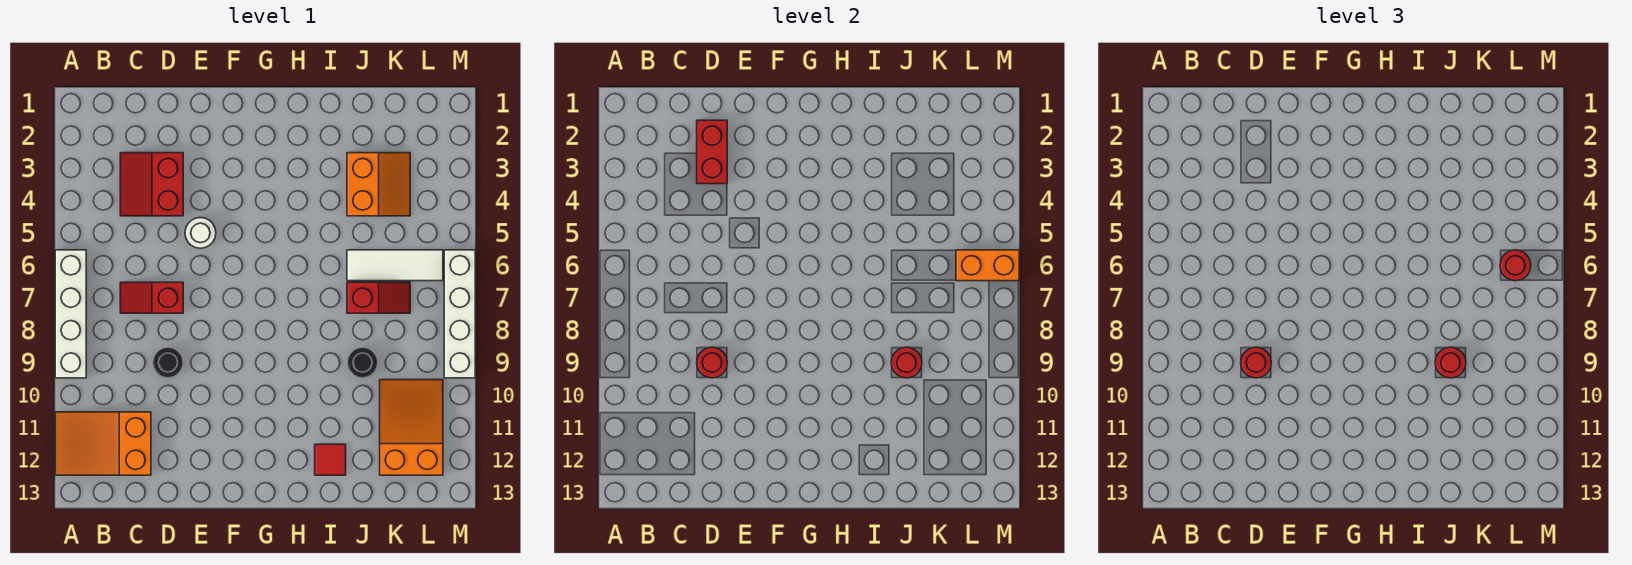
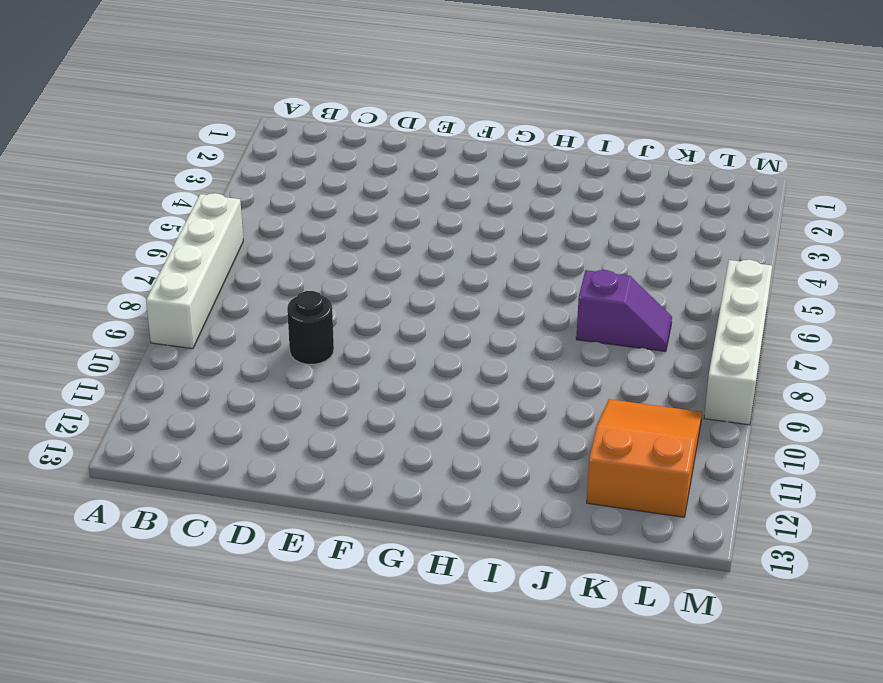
purple slope J7:K7 level 1 top J -> red slope J7:K7 level 1 top J
none -> orange slope A11:C12 level 1 top C
none -> red slope C3:D4 level 1 top D
none -> red slope C7:D7 level 1 top D

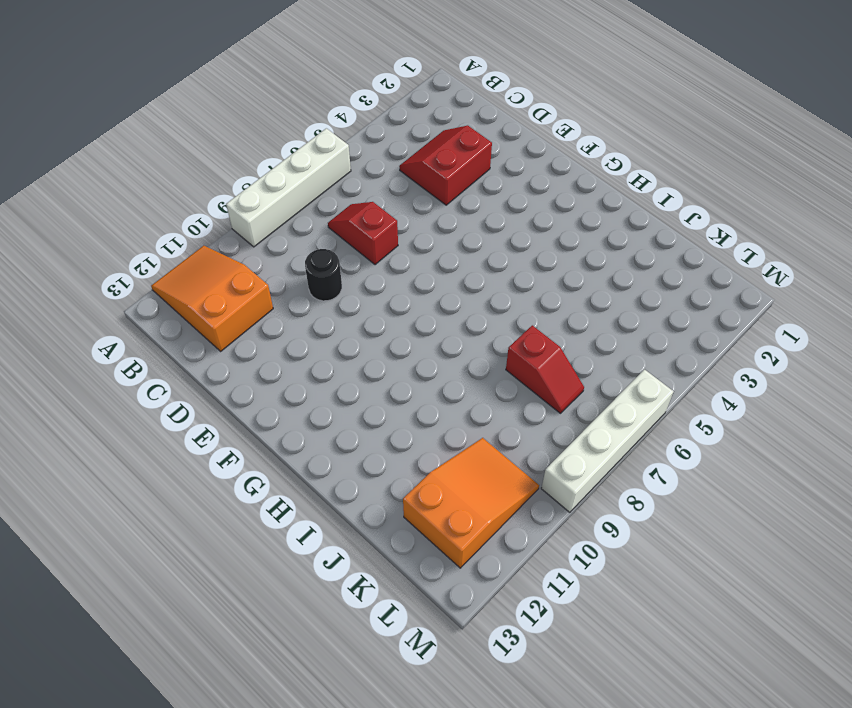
none -> white round brick E5 level 1
none -> red tile I12 level 1
none -> orange slope J3:K4 level 1 top J

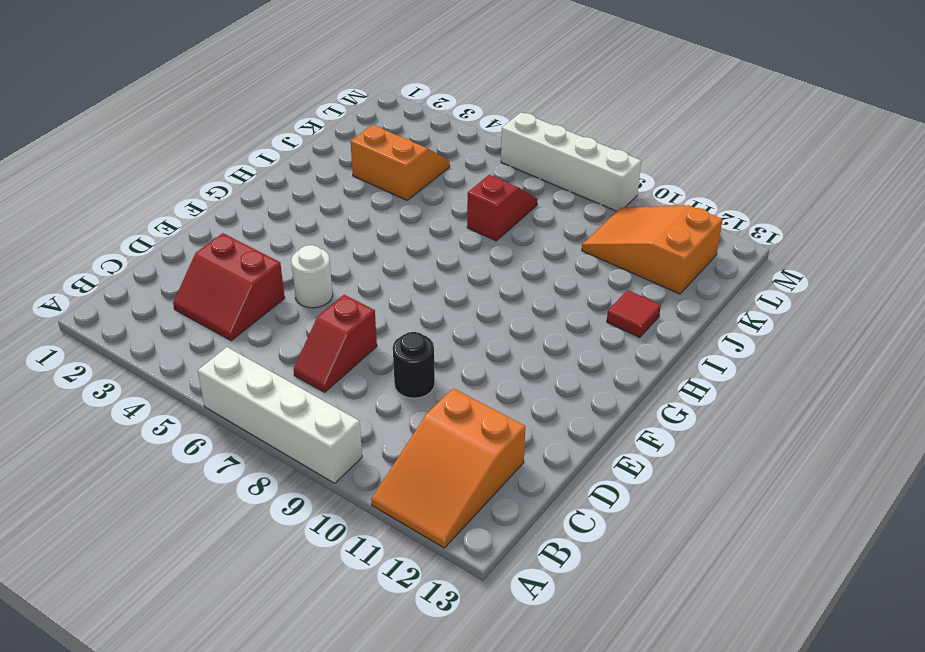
none -> white tile J6:L6 level 1
none -> black round brick J9 level 1
none -> red brick D2:D3 level 2

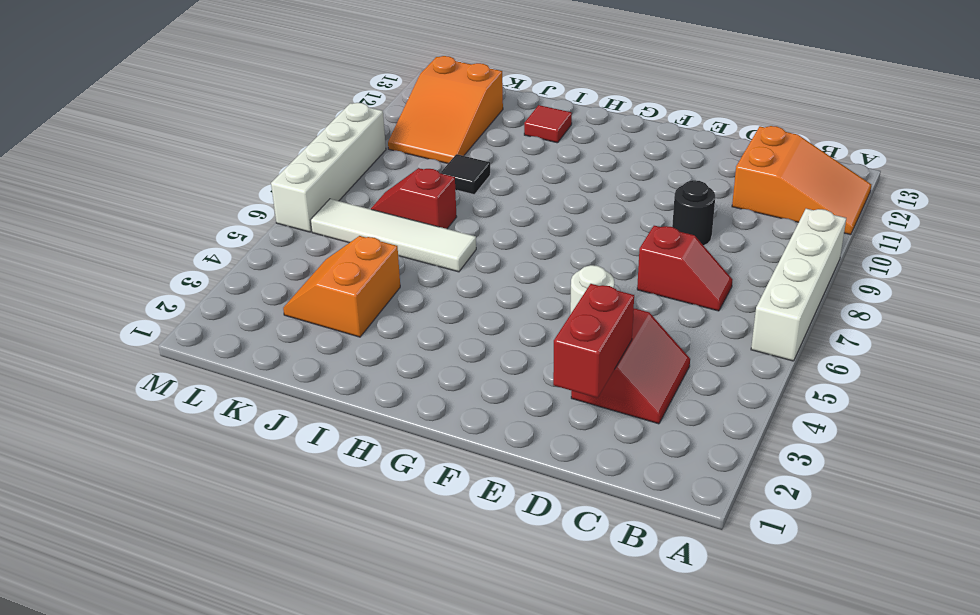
white tile I6:L6 level 1 -> white tile J6:L6 level 1
black tile J9 level 1 -> black round brick J9 level 1
none -> red round brick D9 level 2
none -> red round brick J9 level 2
none -> orange brick L6:M6 level 2

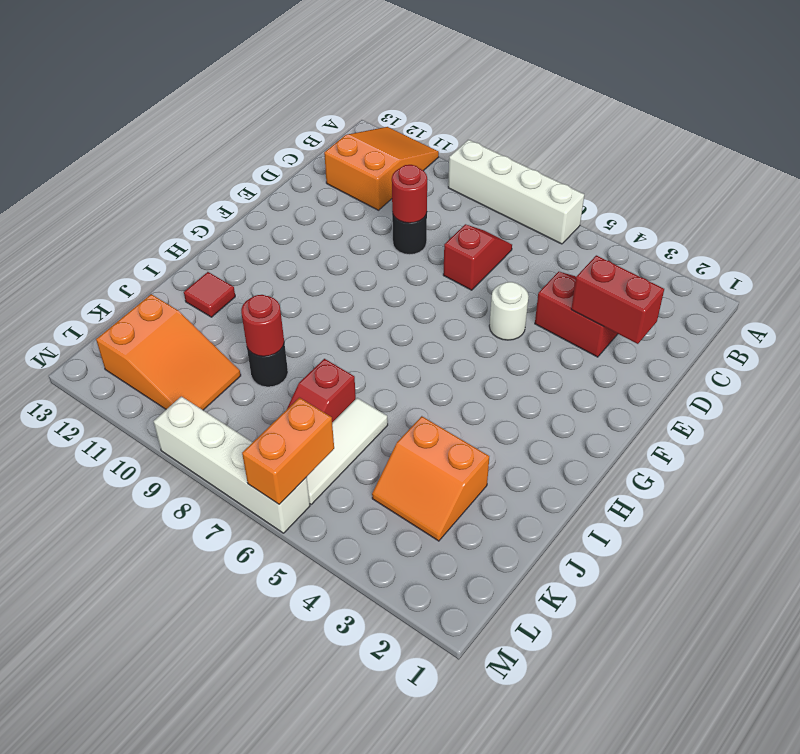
none -> red round brick D9 level 3
none -> red round brick J9 level 3
none -> red round brick L6 level 3

